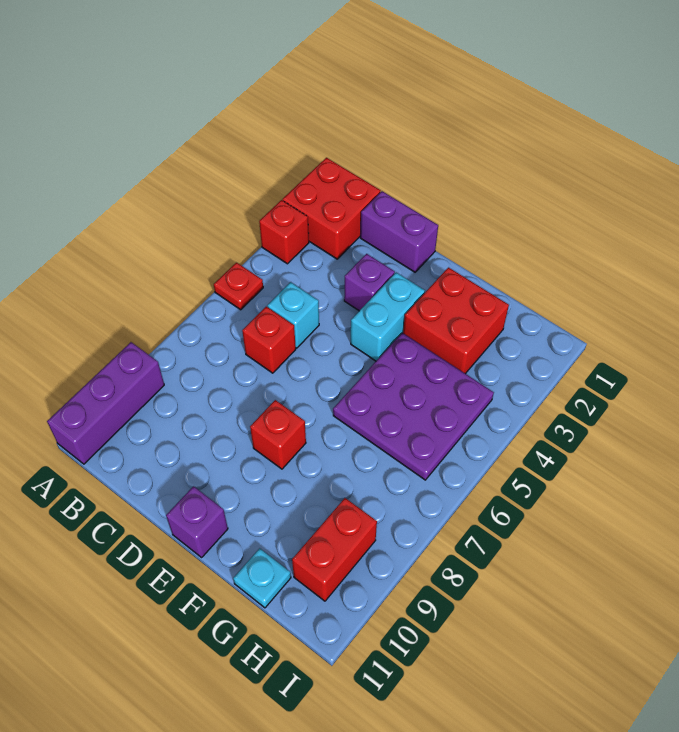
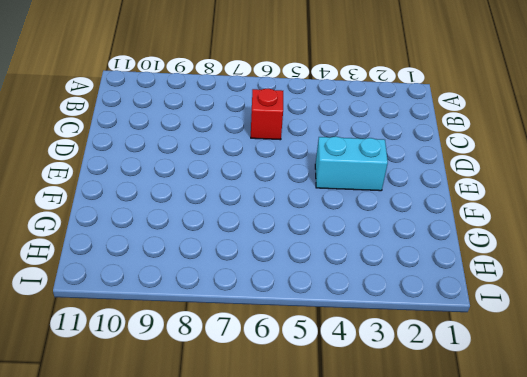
none -> red brick A1:B2 level 1
none -> red brick A3 level 1
none -> red plate A5 level 1

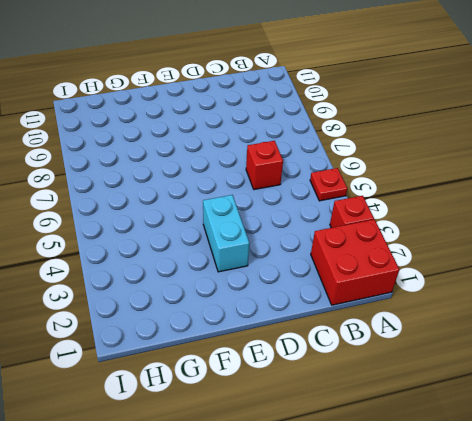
none -> purple brick A9:A11 level 1
none -> purple brick C1:D1 level 1
none -> cyan brick C5 level 1

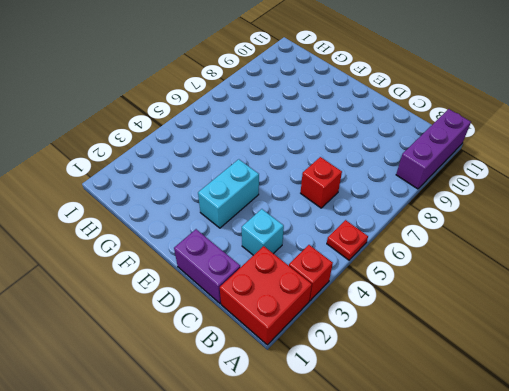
cyan brick C3 level 1 -> cyan brick C5 level 1
none -> purple brick D3 level 1
none -> red brick E8 level 1
none -> purple brick E11 level 1

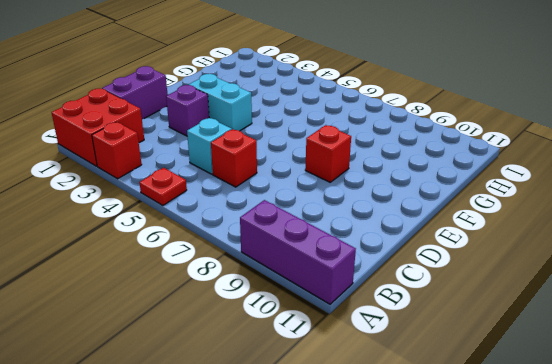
none -> purple brick E11 level 1
none -> red brick F2:G3 level 1
none -> purple plate F4:H6 level 1

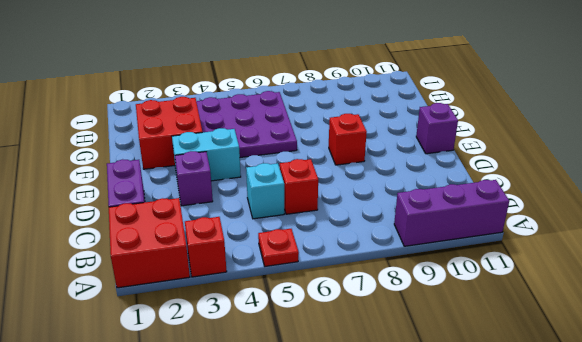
none -> cyan plate G11 level 1
none -> red brick H9:H10 level 1

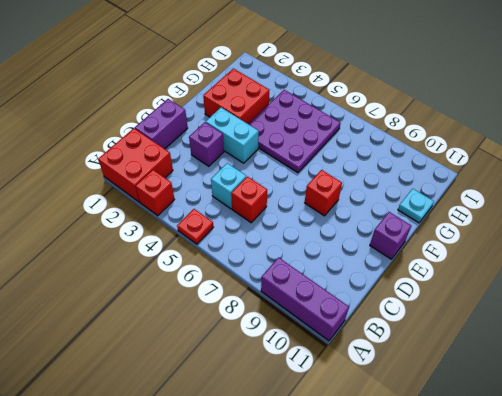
none -> red brick H9:H10 level 1

